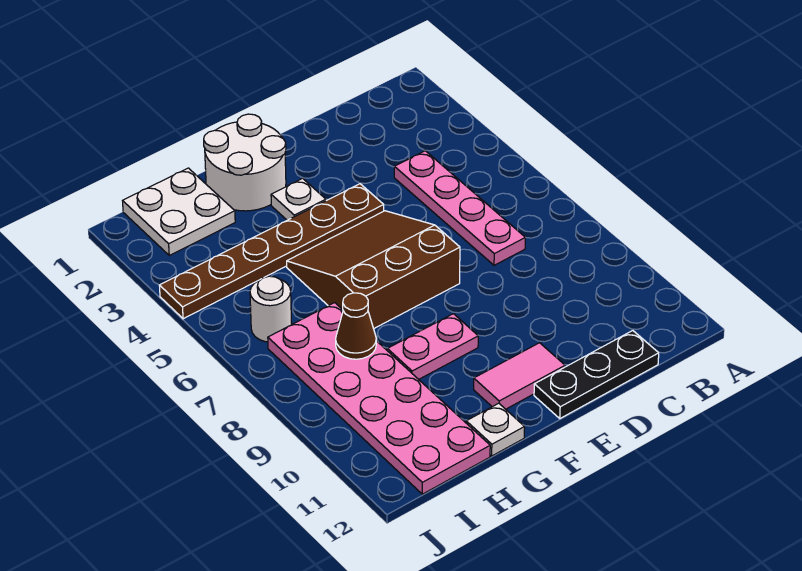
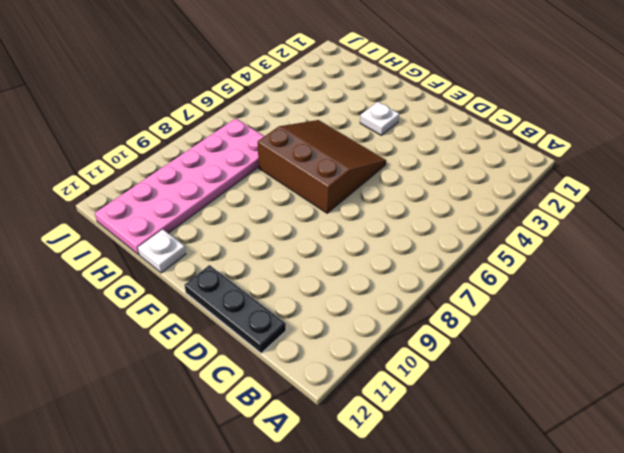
none -> pink plate C4:C7 level 1
none -> brown plate E4:J4 level 1
none -> pink tile E11:F11 level 1

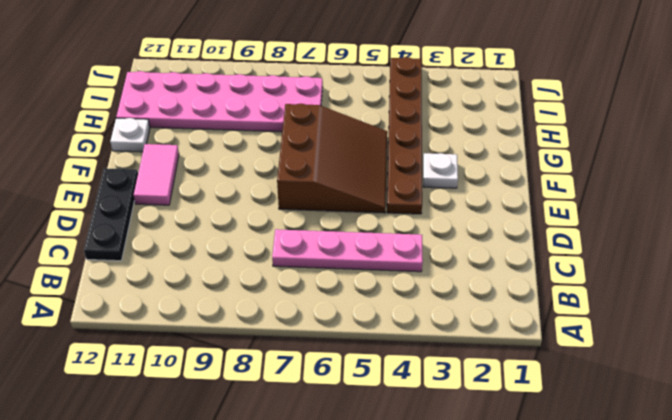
none -> white round brick F1:G2 level 1
none -> pink plate F9:G9 level 1
none -> white plate H1:I2 level 1

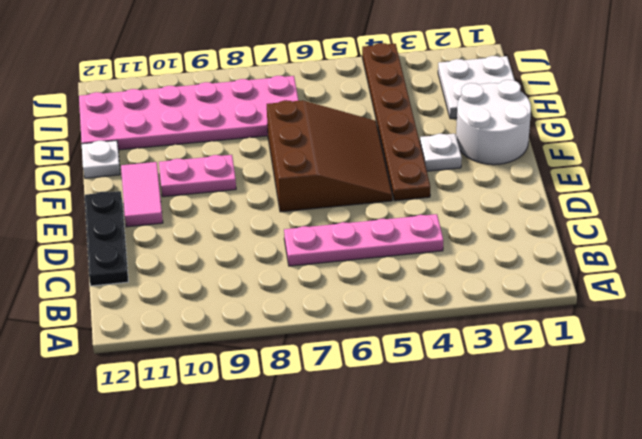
pink plate F9:F10 level 1 -> pink plate F9:G9 level 1
none -> white round brick I6 level 1
none -> brown cone H8 level 2

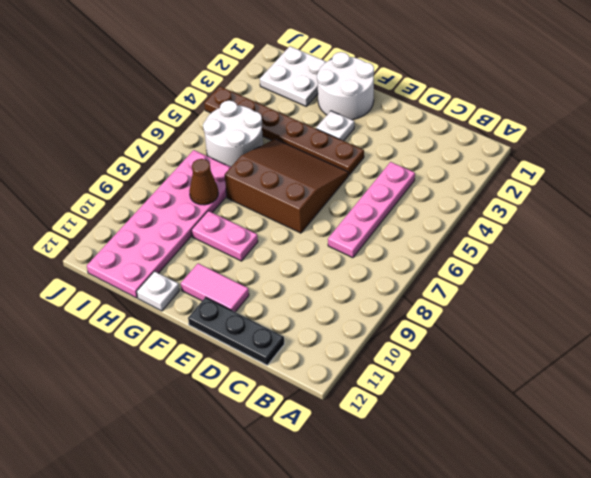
white round brick H5:I6 level 1 -> white round brick I6 level 1

